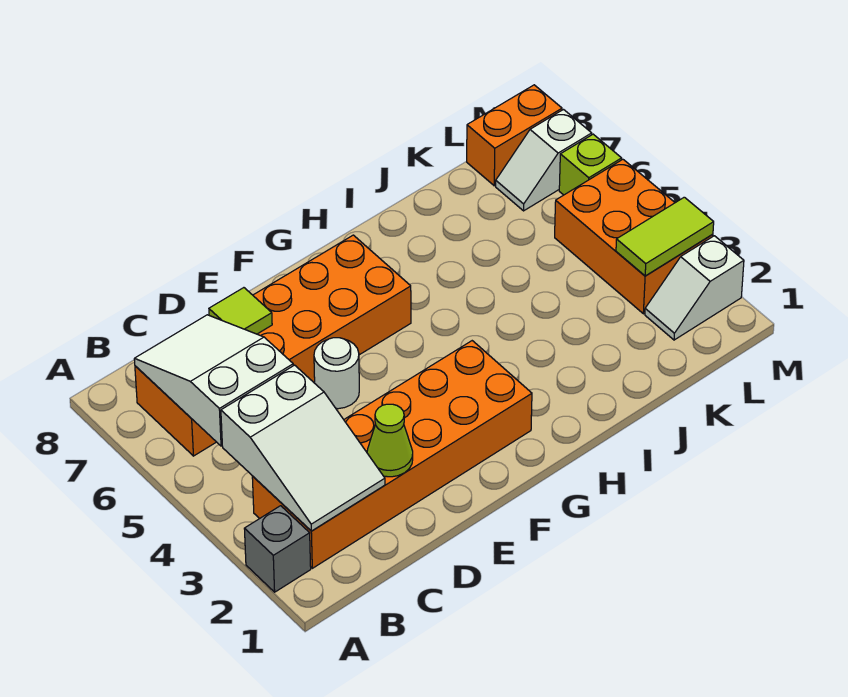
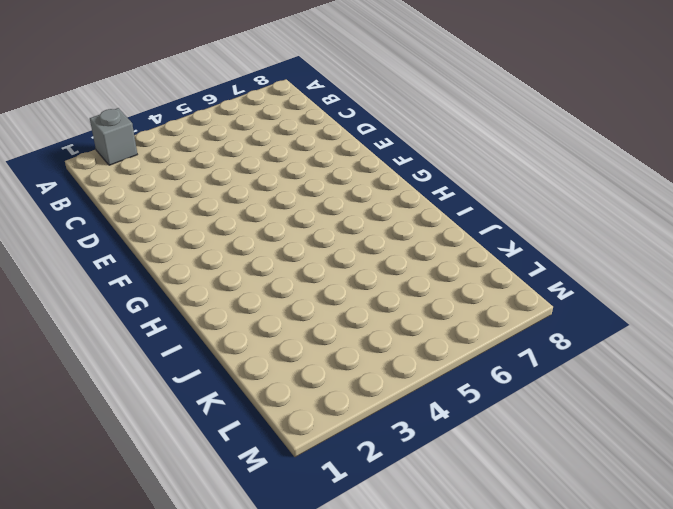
none -> orange brick B2:G3 level 1
none -> orange brick B6:G7 level 1
none -> white round brick E5 level 1

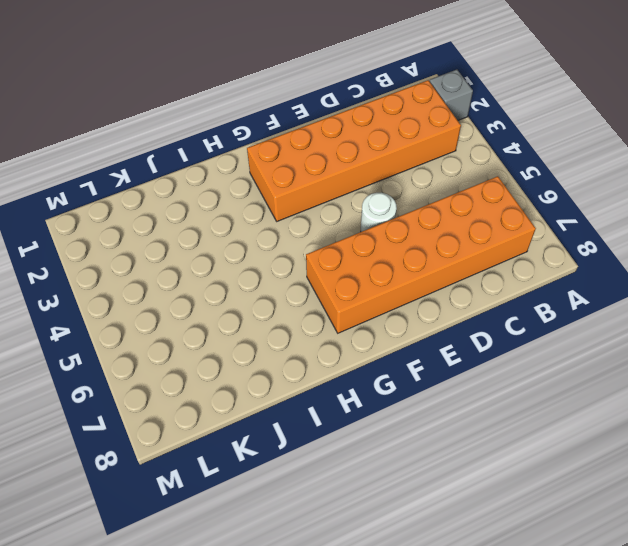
none -> white slope L2:M2 level 1 top M
none -> orange brick L3:M5 level 1
none -> white slope L7:M7 level 1 top M

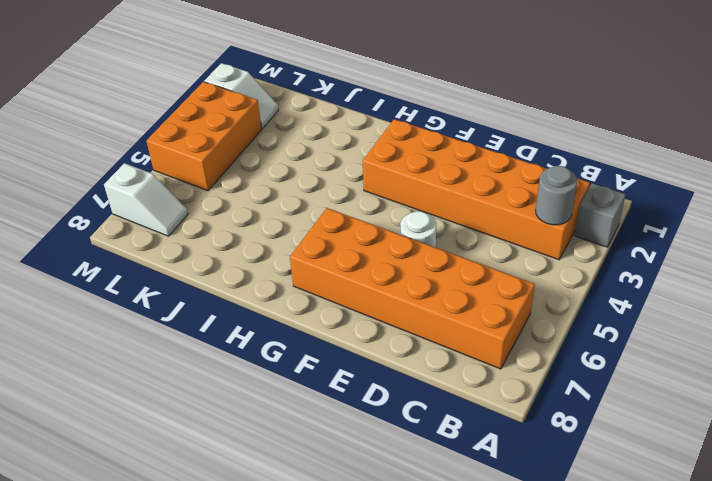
grey round brick B3 level 2 -> white slope B2:C4 level 2 top 4
none -> orange brick L8:M8 level 1
none -> lime brick M6 level 1
none -> white slope B5:C7 level 2 top 5

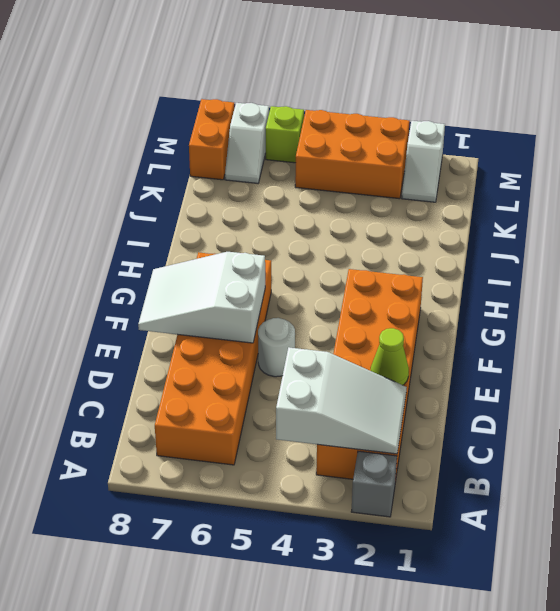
white slope E6:F8 level 2 top 6 -> white slope B5:C7 level 2 top 5
none -> lime tile D7 level 2
none -> lime tile L3:M3 level 2

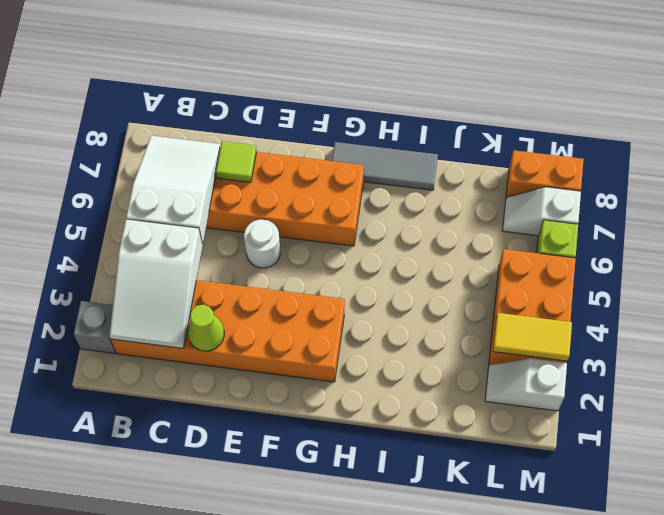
grey tile G8:I8 level 1 -> none
yellow tile L3:M3 level 2 -> lime tile L3:M3 level 2

